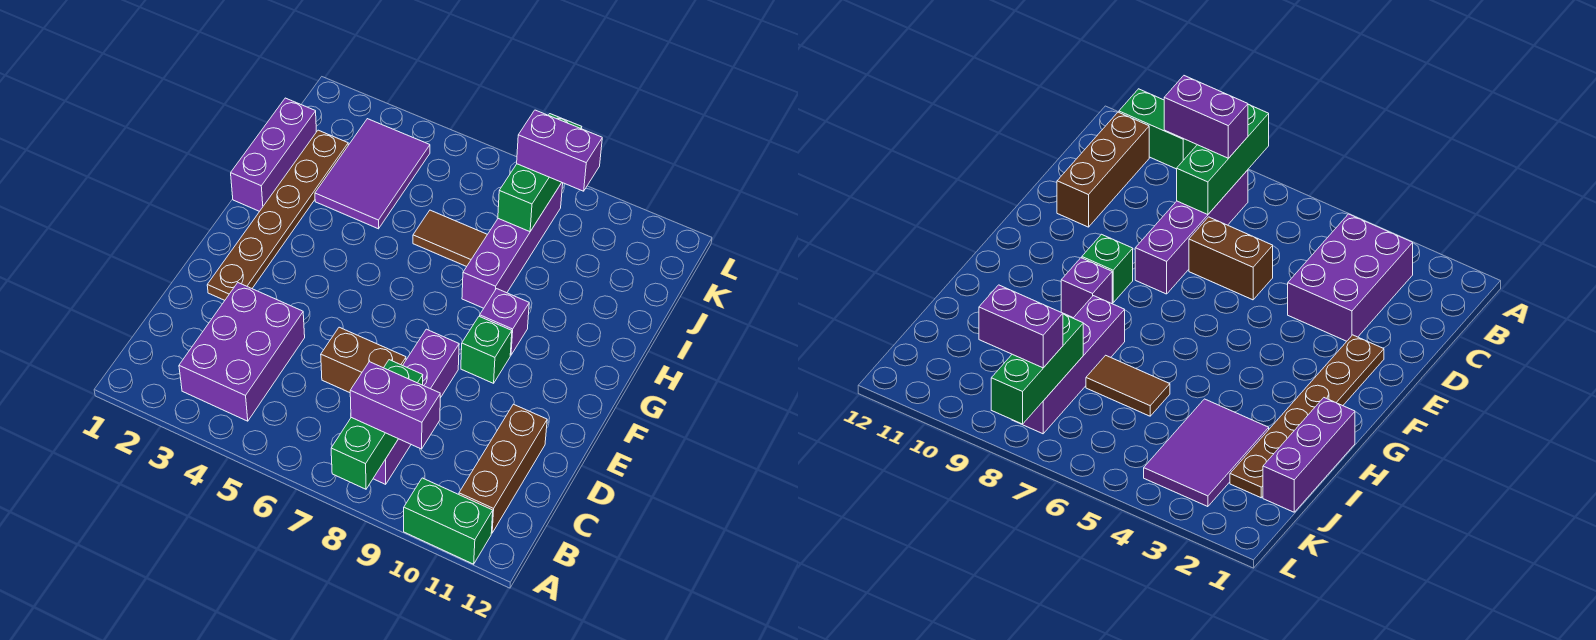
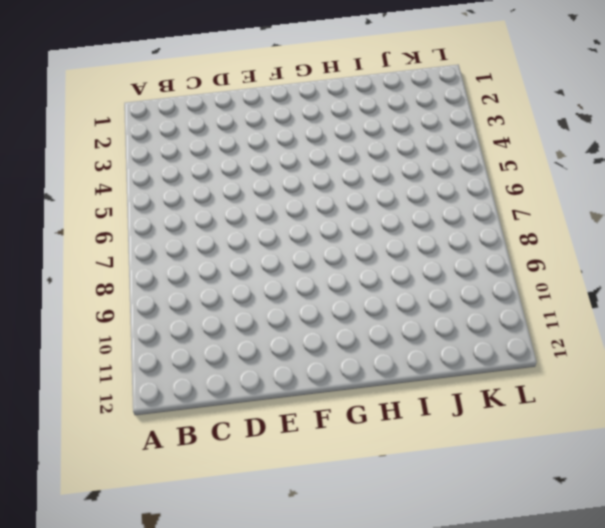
none -> green brick A10:A11 level 1
none -> purple brick B3:D4 level 1
none -> purple brick B8:E8 level 1

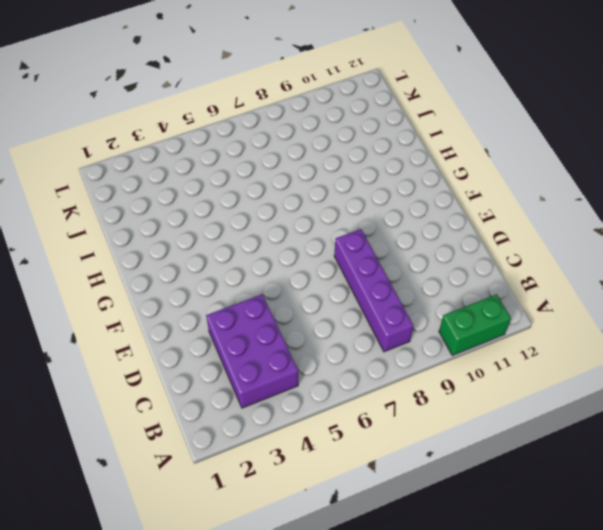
none -> brown brick B11:D11 level 1
none -> brown brick D6:D7 level 1
none -> brown plate E2:J2 level 1

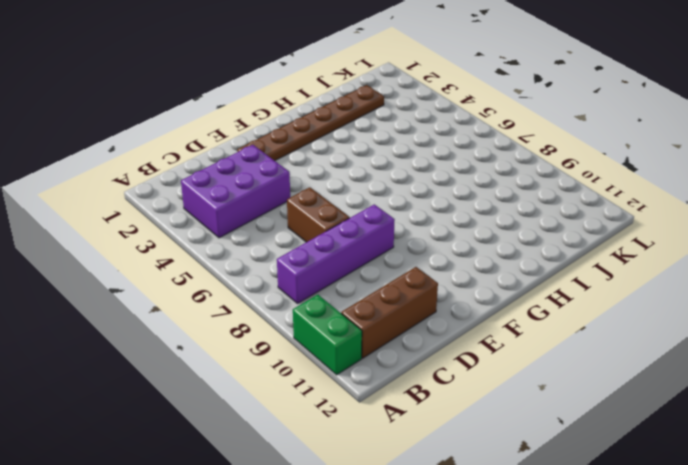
none -> green brick F9 level 1
none -> purple brick G9 level 1
none -> purple brick H1:J1 level 1

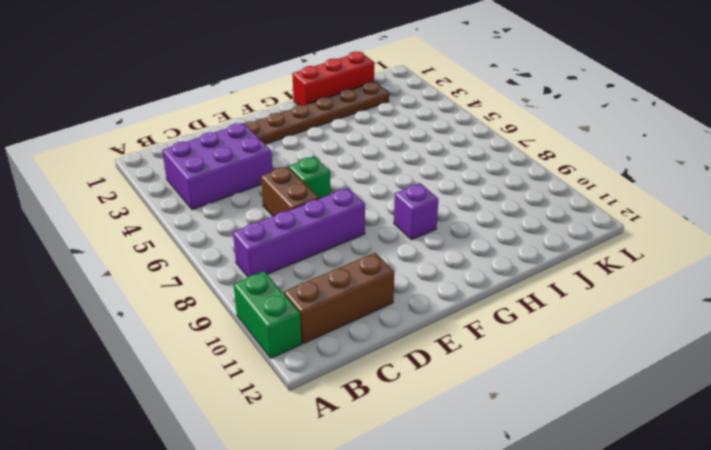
green brick E6 level 1 -> green brick F9 level 1
red brick H1:J1 level 1 -> purple brick H1:J1 level 1
none -> purple brick H8:K8 level 1
none -> purple tile I3:K4 level 1
none -> brown tile I6:I7 level 1

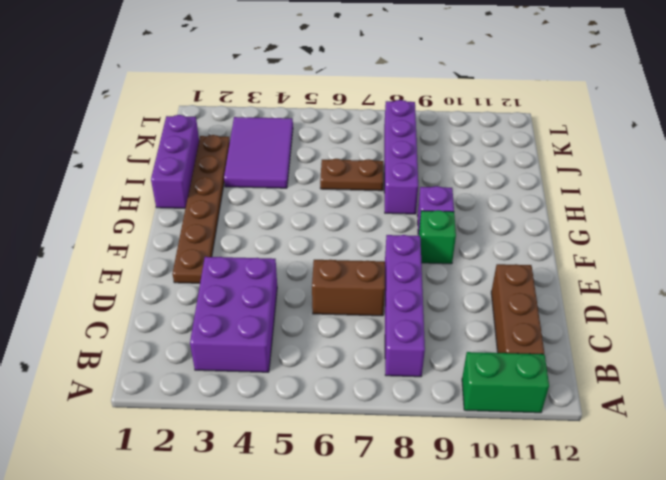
brown plate I6:I7 level 1 -> brown tile I6:I7 level 1
none -> green brick A8:C8 level 2
none -> green brick J8:L8 level 2
none -> purple brick B8:B9 level 3

